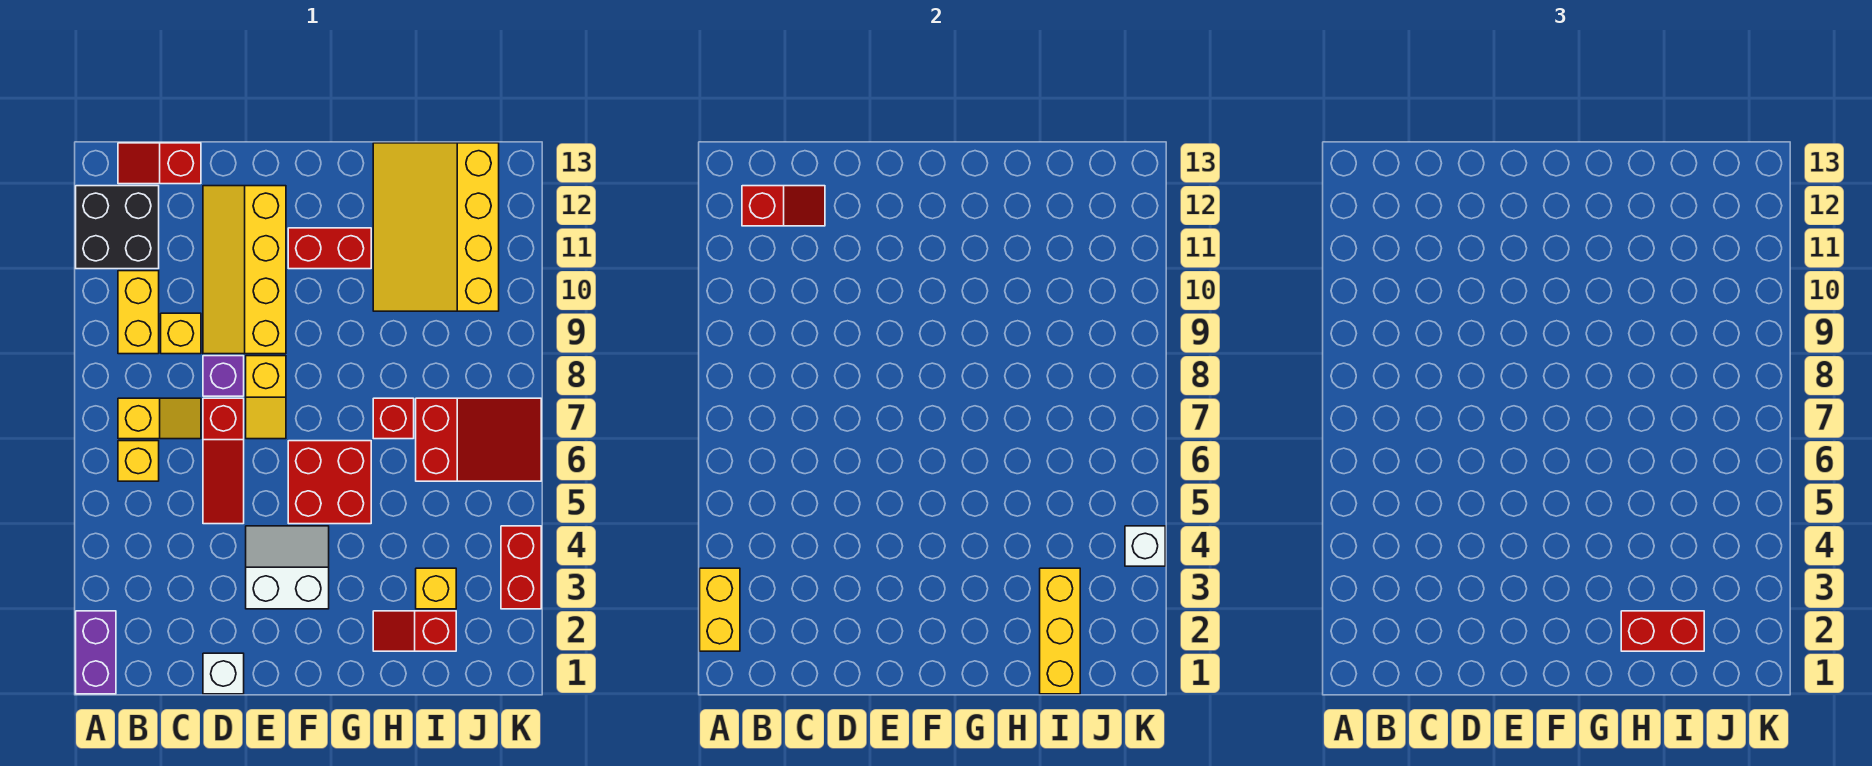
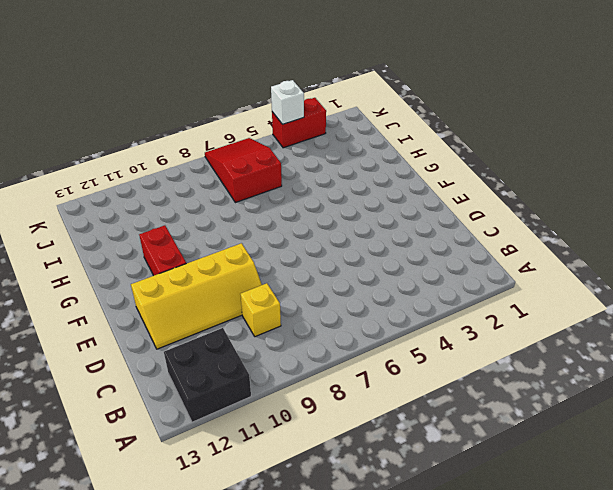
none -> purple brick A1:A2 level 1
none -> yellow brick B6 level 1
none -> yellow slope B7:C7 level 1 top B

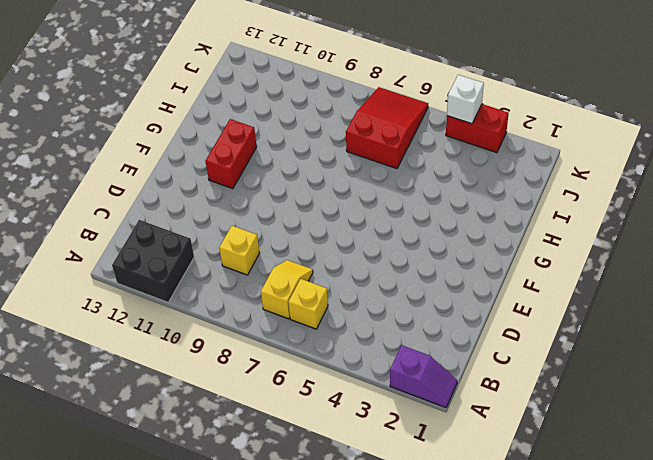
purple slope A1:A2 level 1 top 2 -> purple brick A1:A2 level 1
none -> yellow brick B9:B10 level 1
none -> red slope B13:C13 level 1 top C
none -> white brick D1 level 1

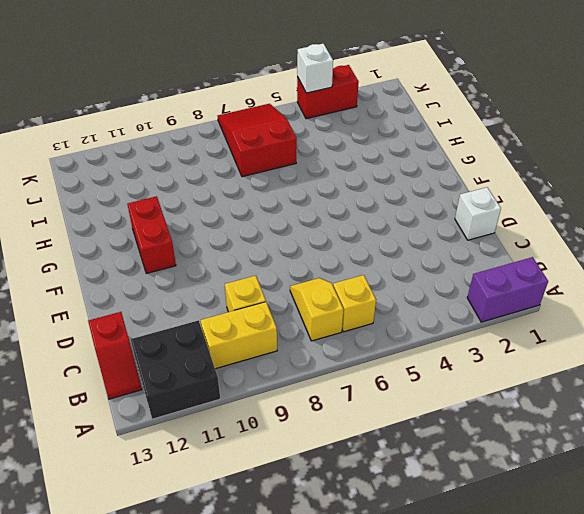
none -> red slope D5:D7 level 1 top 7
none -> purple brick D8 level 1
none -> yellow slope D9:E12 level 1 top E

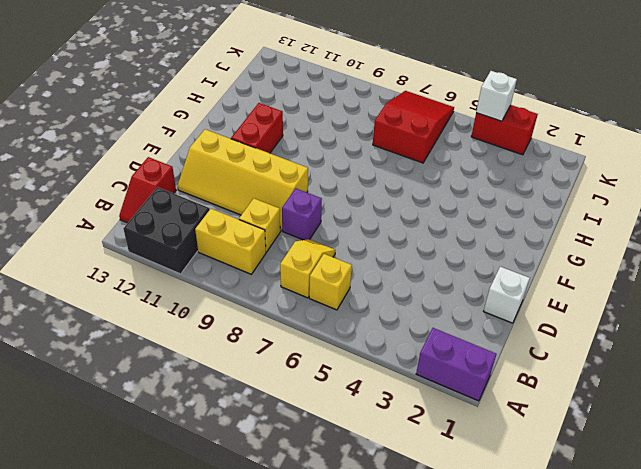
none -> red slope D5:D7 level 1 top 7
none -> white slope E3:F4 level 1 top 3
none -> yellow slope E7:E8 level 1 top 8

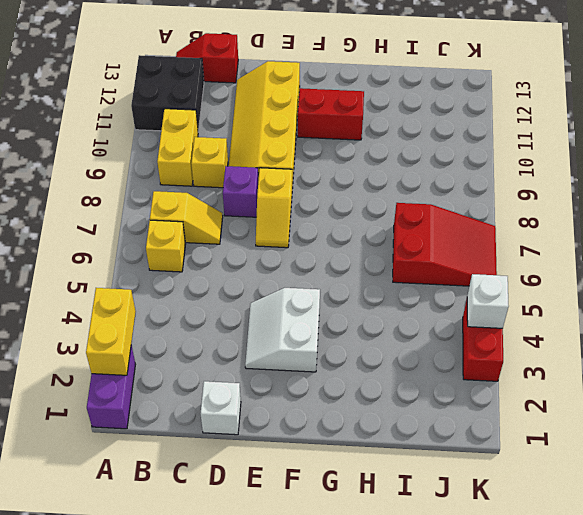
white slope E3:F4 level 1 top F -> white slope E3:F4 level 1 top 3
none -> red slope D5:D7 level 1 top 7
none -> red brick F5:G6 level 1
none -> red slope H2:I2 level 1 top I

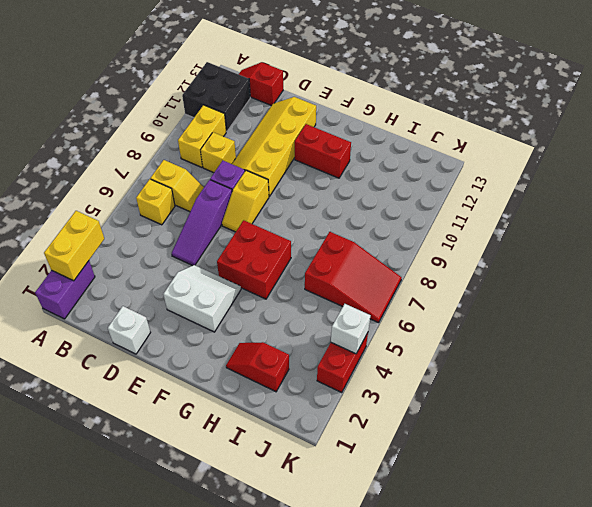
purple slope D5:D7 level 1 top 7 -> red slope D5:D7 level 1 top 7
none -> red brick H7 level 1
none -> yellow slope H10:J13 level 1 top J
none -> yellow brick I3 level 1

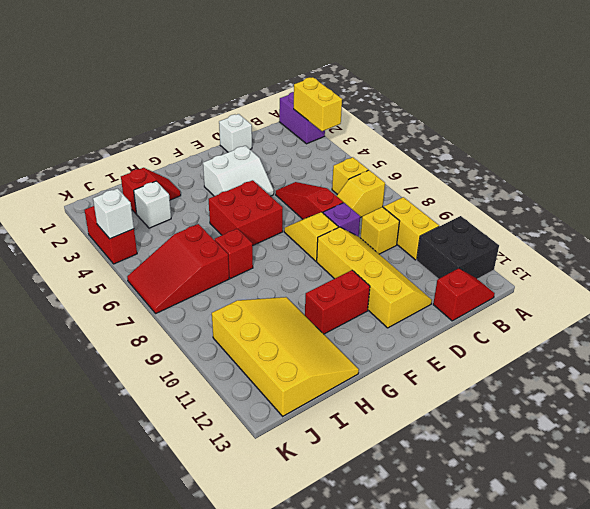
white brick I3 level 1 -> yellow brick I3 level 1
none -> red slope B12:C12 level 2 top B
none -> yellow brick I1:I3 level 2
none -> red brick H2:I2 level 3

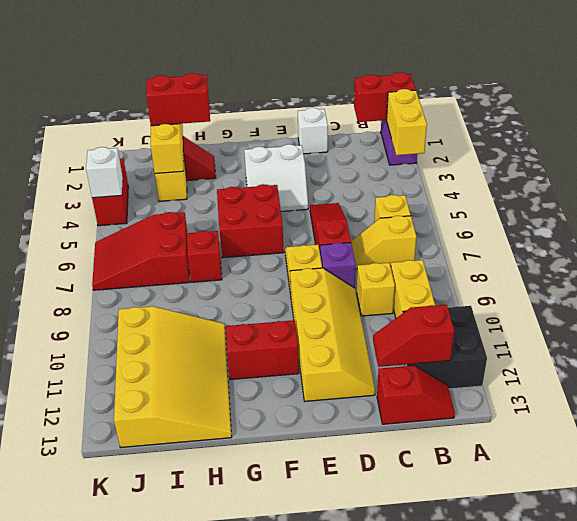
red brick A1:B1 level 2 -> none

